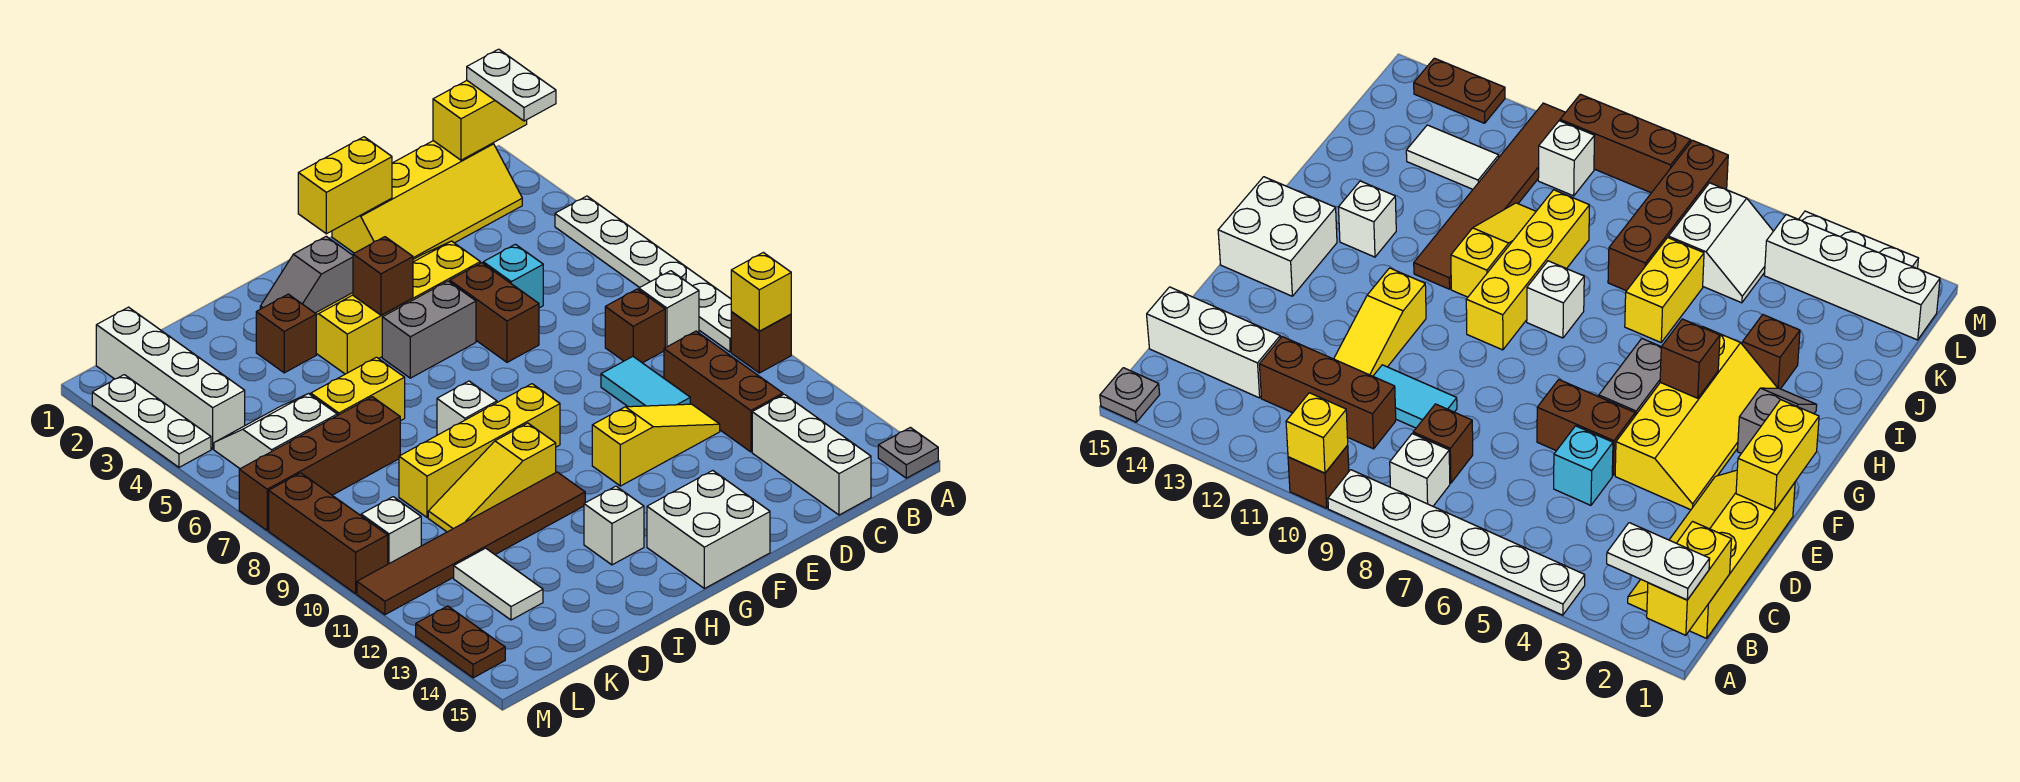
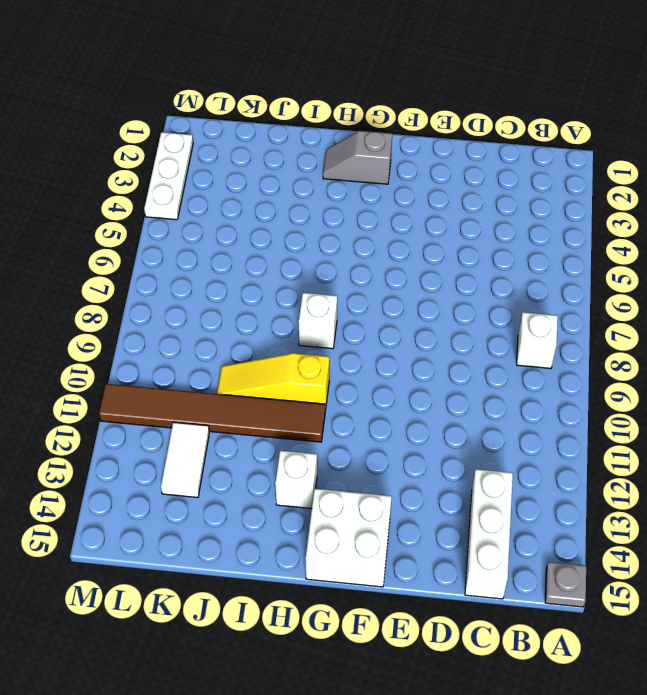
none -> white plate A4:A9 level 1
none -> brown brick A10 level 1
none -> yellow slope B1:E2 level 1 top 1
none -> brown brick C8 level 1

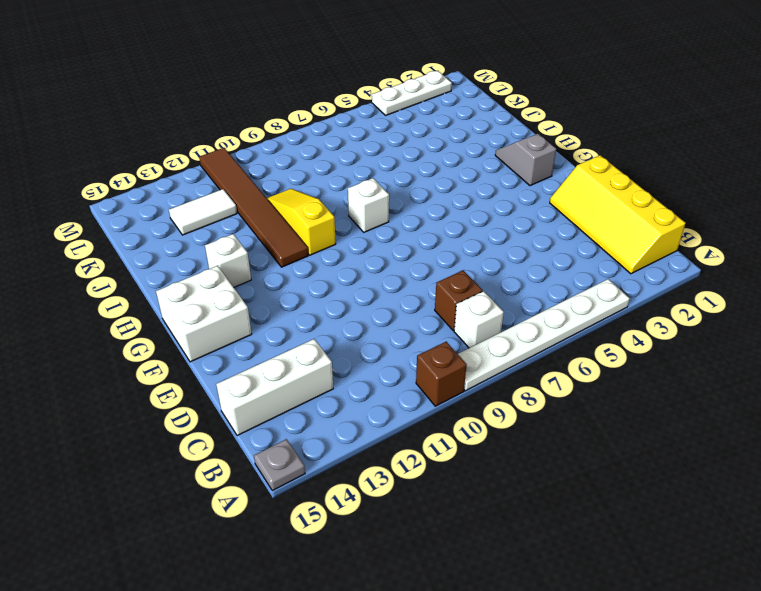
none -> brown brick C10:C12 level 1
none -> cyan brick D5 level 1
none -> cyan tile D9:D10 level 1
none -> yellow slope D11:F11 level 1 top F

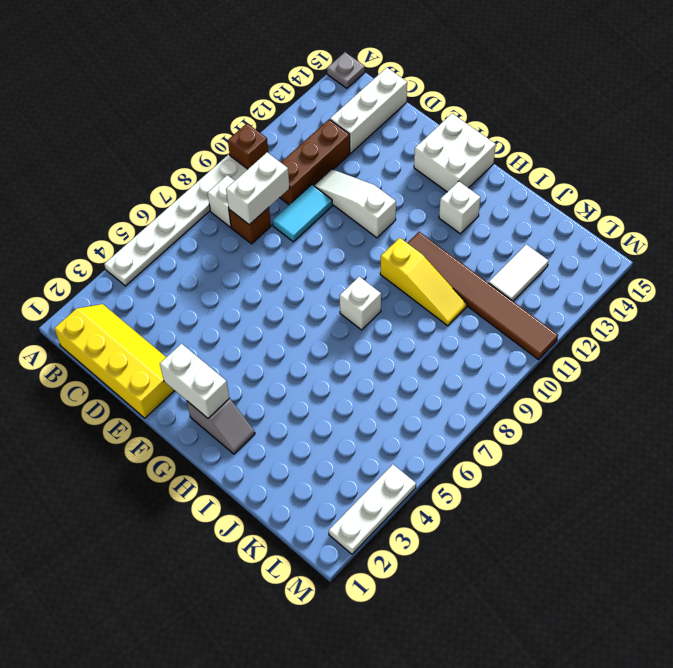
white brick C8:C9 level 2 -> none
white slope D11:F11 level 1 top F -> yellow slope D11:F11 level 1 top F
white brick F2:G2 level 2 -> none
none -> cyan brick D5 level 1
none -> yellow slope E3:H4 level 1 top 4
none -> brown brick E5:E6 level 1
none -> grey brick F5:G5 level 1

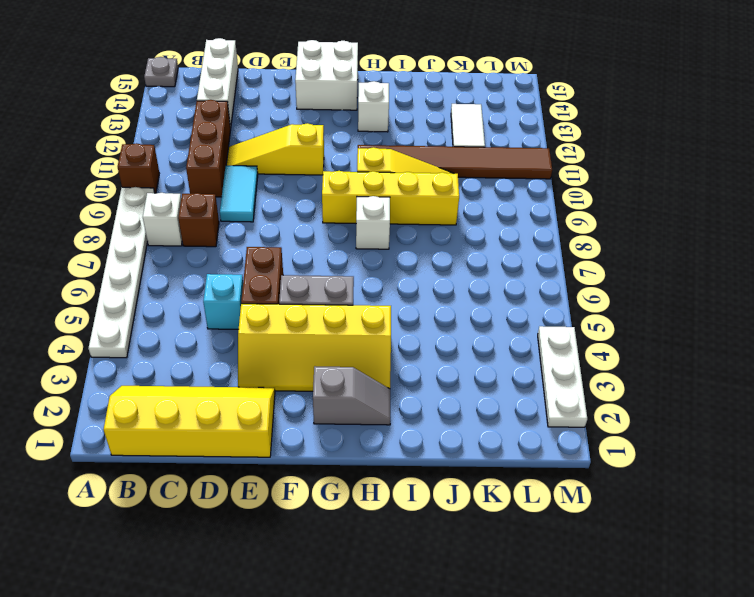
none -> brown brick I3 level 1
none -> yellow brick I6:J6 level 1
none -> brown brick J7:M7 level 1
none -> white slope K5:L6 level 1 top 6

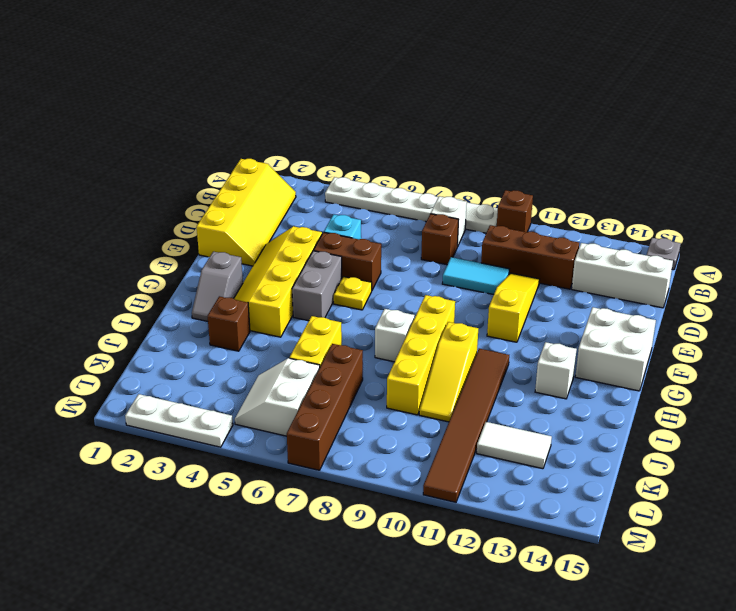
yellow plate F6 level 1 -> none
none -> white brick L1:L4 level 1
none -> white brick L10 level 1
none -> brown brick M8:M10 level 1
none -> brown plate M13:M14 level 1

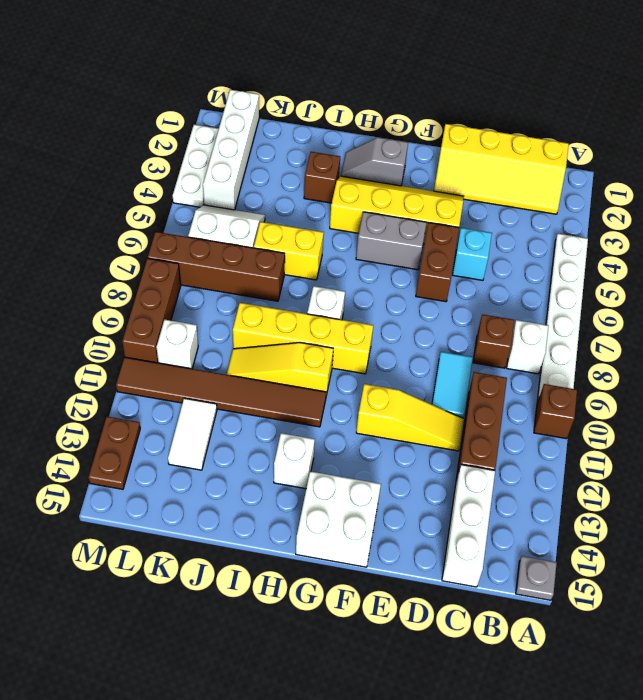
none -> yellow brick A1:B1 level 2
none -> yellow brick A10 level 2
none -> yellow brick E1:F1 level 2
none -> brown brick G4 level 2

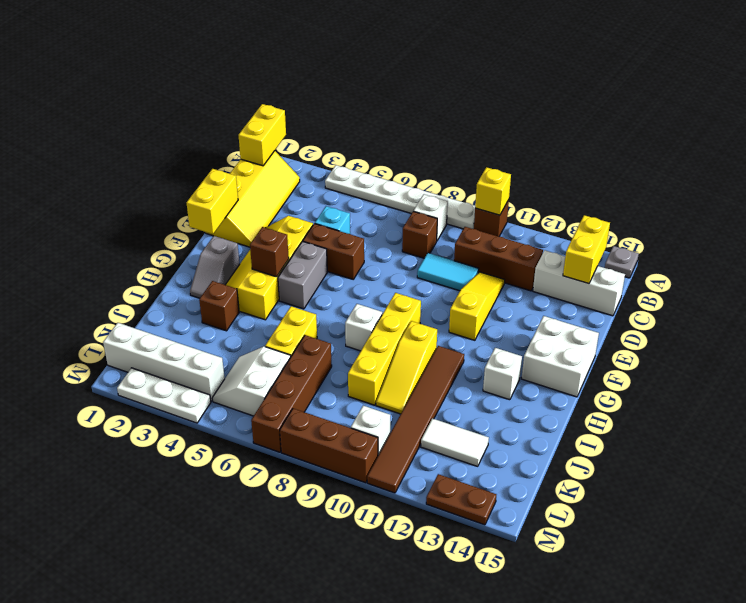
yellow brick B14:C14 level 2 -> none
none -> white plate A1:A2 level 3

